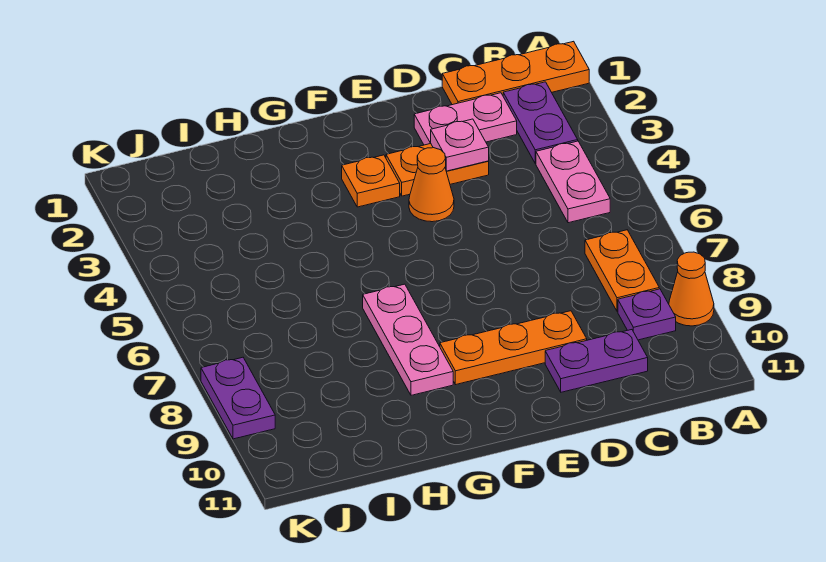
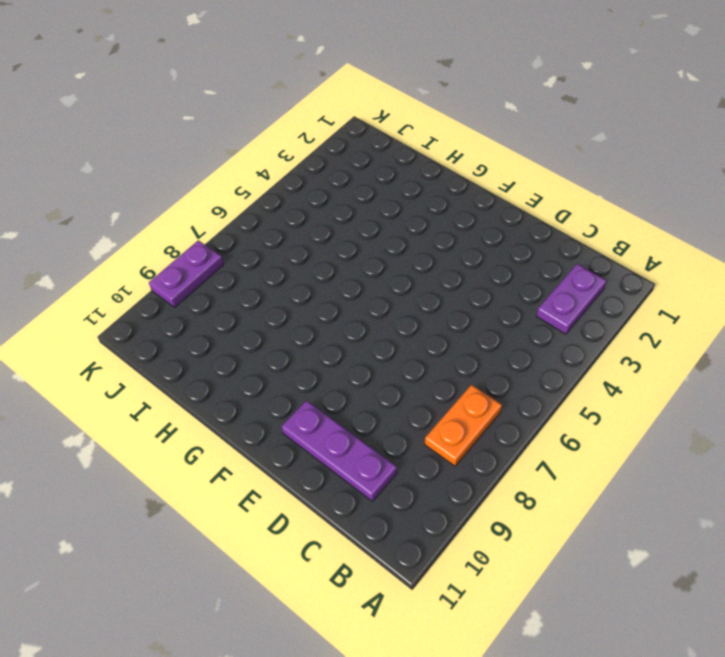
purple plate C10:E10 level 1 -> purple plate C10:D10 level 1
none -> orange plate A1:C1 level 1
none -> orange cone A9 level 1
none -> pink plate B4:B5 level 1

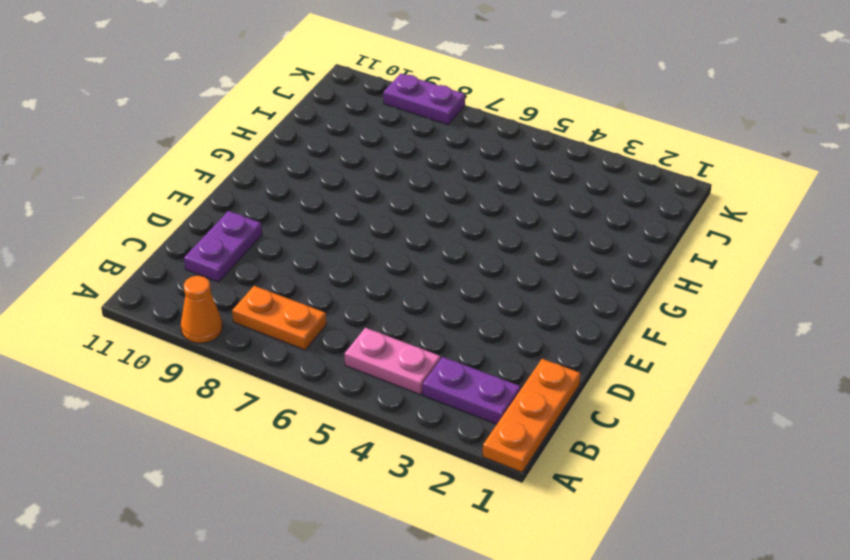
none -> purple plate B9 level 1
none -> pink plate C2:D2 level 1
none -> orange plate D3:E3 level 1

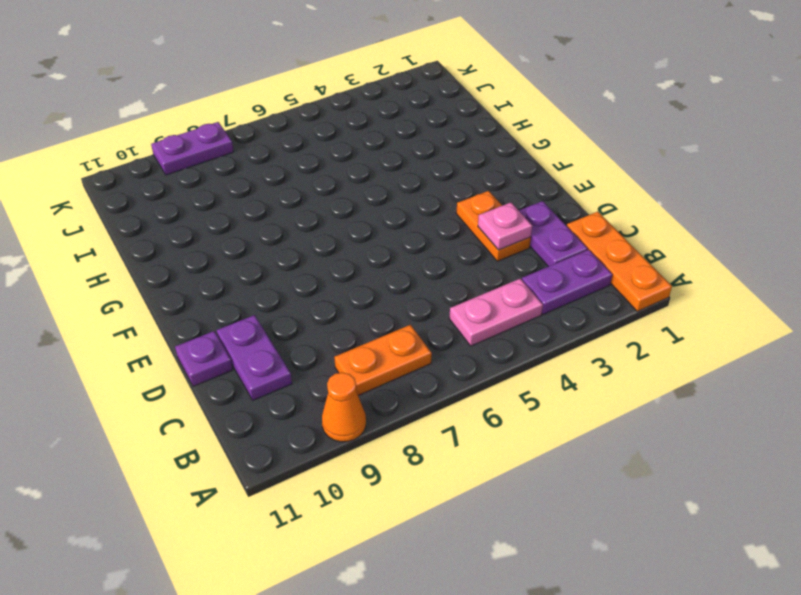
purple plate C2:D2 level 1 -> pink plate C2:D2 level 1
purple plate D11 level 1 -> purple plate B9 level 1
none -> orange plate D9:F9 level 1
none -> orange cone E4 level 1
none -> orange plate F3 level 1

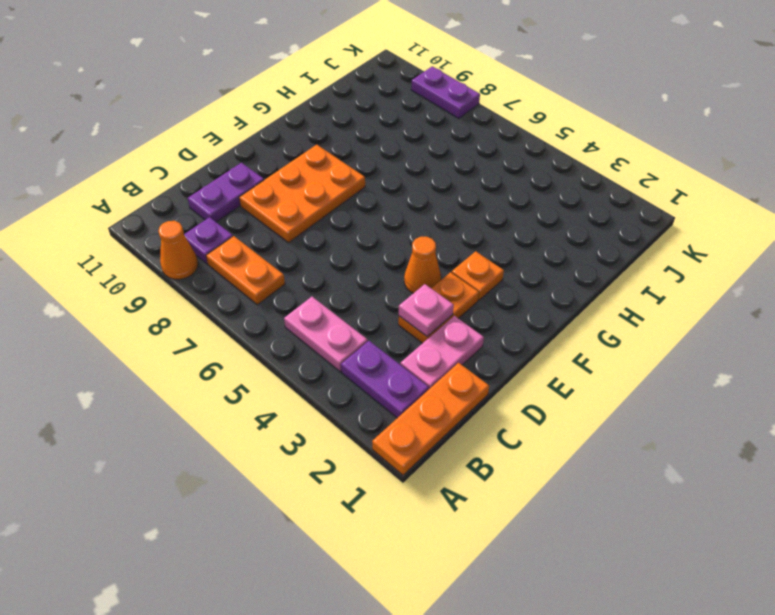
orange plate D8:F9 level 1 -> orange plate D9:F9 level 1
none -> pink plate G7:G9 level 1

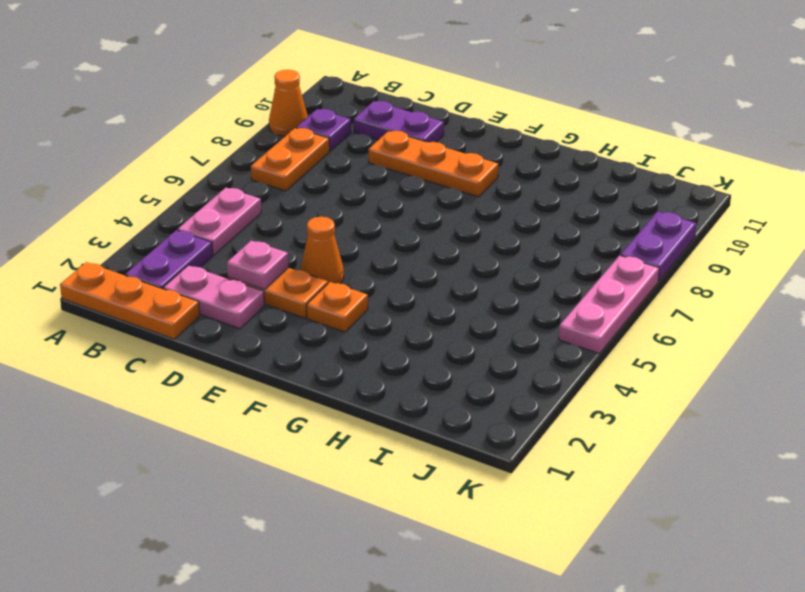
pink plate K5:K7 level 1 -> pink plate G7:G9 level 1

